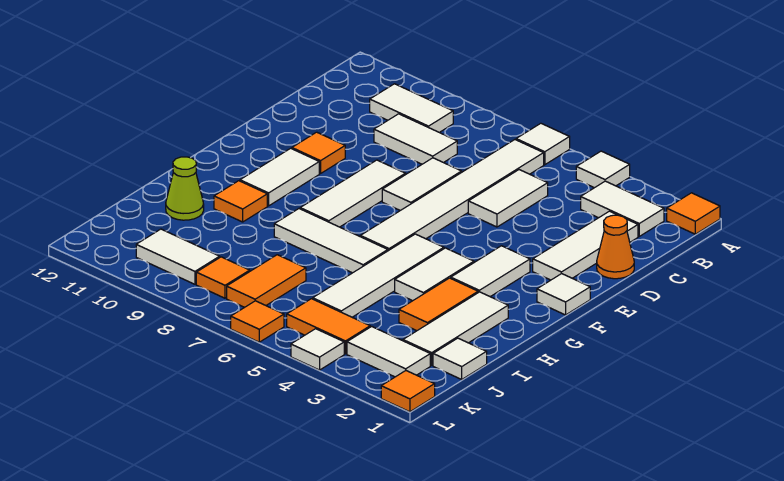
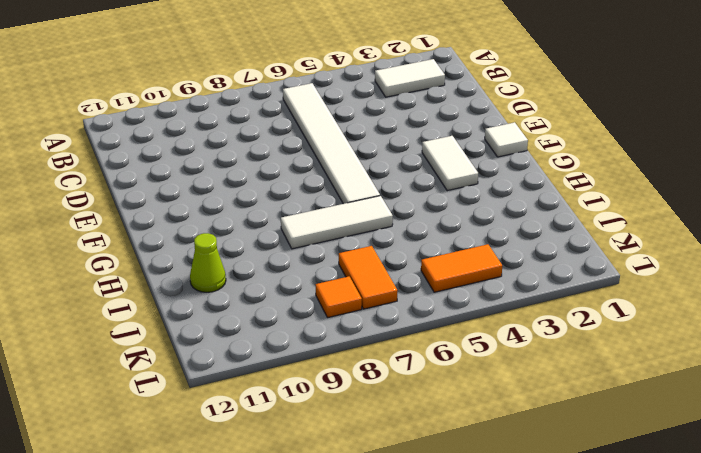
none -> orange tile A1 level 1
none -> white tile A4 level 1
none -> white tile A6 level 1
none -> white tile B9:B10 level 1

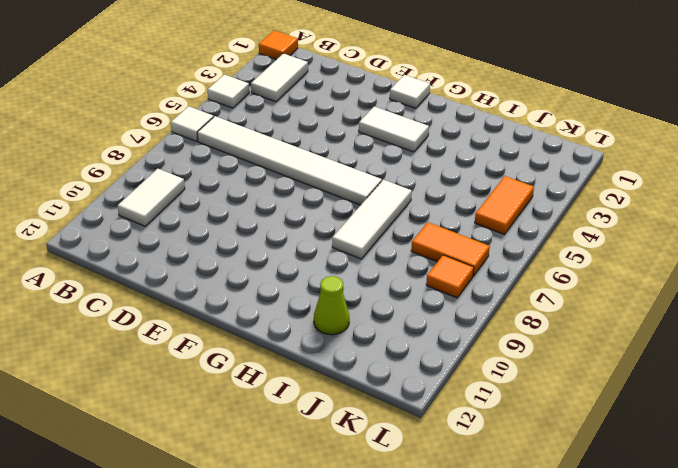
none -> white tile C2:E2 level 1
none -> white tile C5:D5 level 1
none -> white tile C8:C9 level 1
none -> orange cone D1 level 1

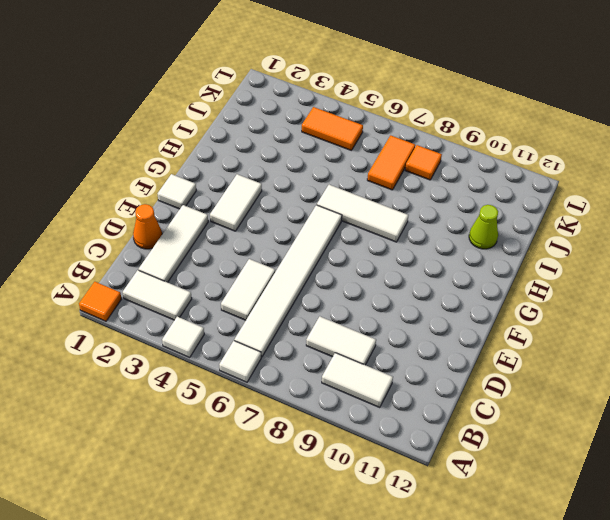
none -> white tile D7:E7 level 1
none -> white tile E8:G8 level 1
none -> orange tile E10 level 1
none -> white tile F10:G10 level 1

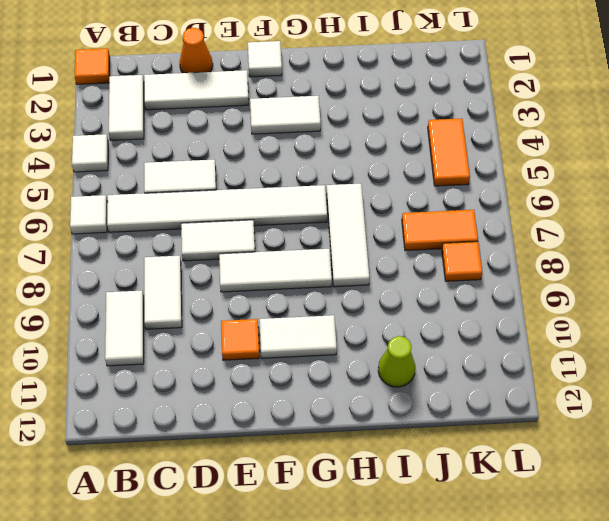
none -> white tile G4:H4 level 1
none -> white tile G5:J5 level 1
none -> white tile H2:J2 level 1
none -> orange tile H3:I3 level 1

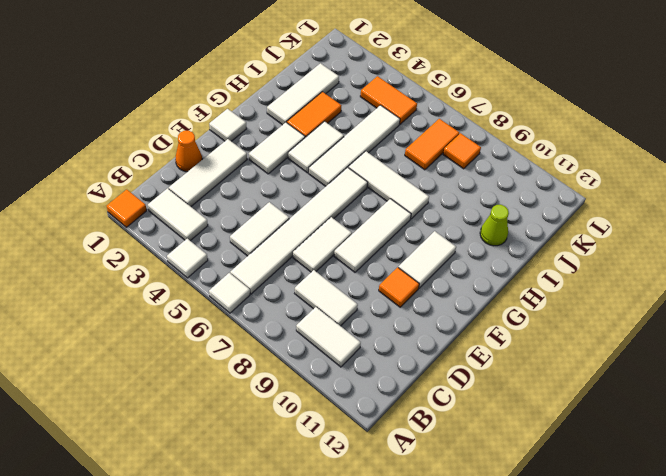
none -> orange tile H10 level 1
none -> white tile J1 level 1
none -> white tile K2:K3 level 1
none -> white tile K9:K10 level 1

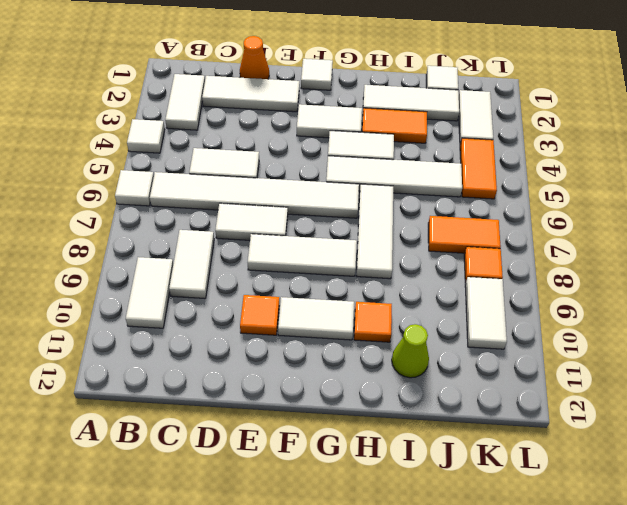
none -> orange tile A1 level 1
none -> orange tile L1 level 1
none -> white tile L4 level 1
none -> orange tile L6 level 1

